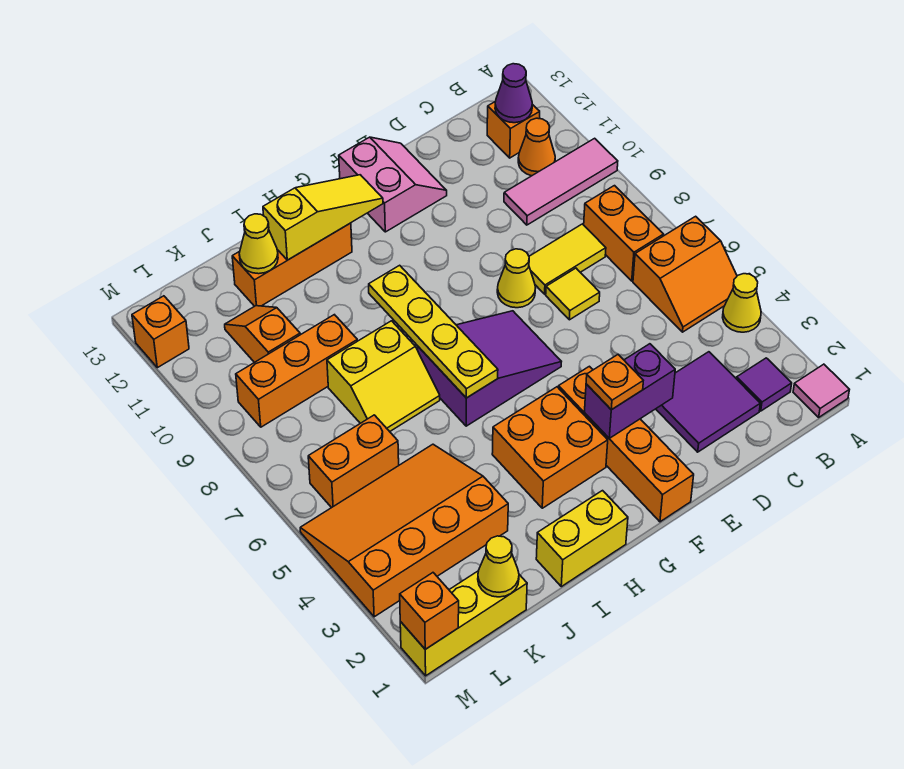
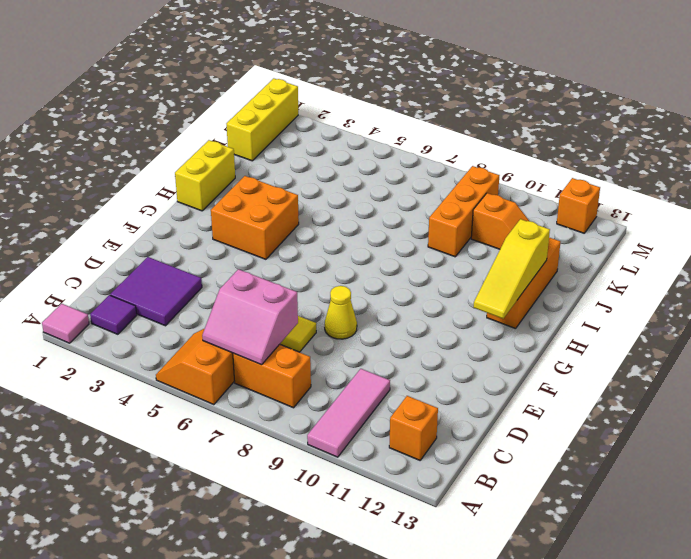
pink slope B6:C7 level 2 top C -> pink slope E12:F13 level 1 top F
none -> yellow cone A4 level 1
none -> orange cone B11 level 1
none -> yellow tile C8:D8 level 1
none -> orange brick F1:F4 level 1

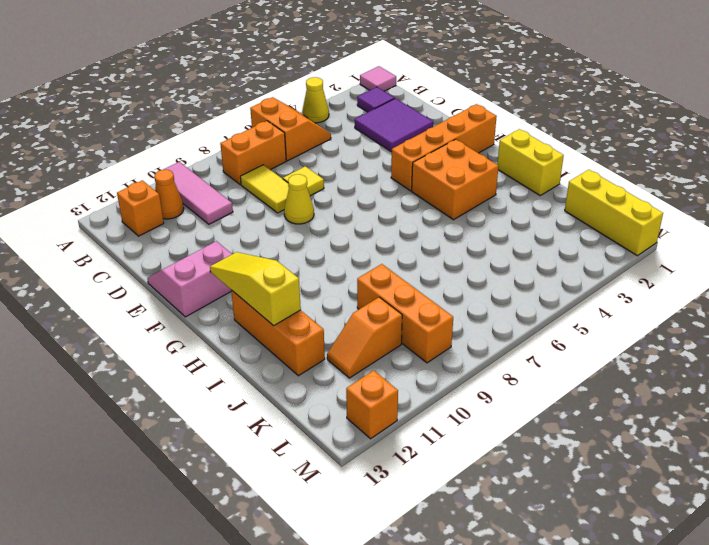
none -> purple slope F6:H7 level 1 top H
none -> yellow slope I7:J8 level 1 top 8
none -> orange slope J3:M5 level 1 top 3
none -> orange brick K6:L6 level 1

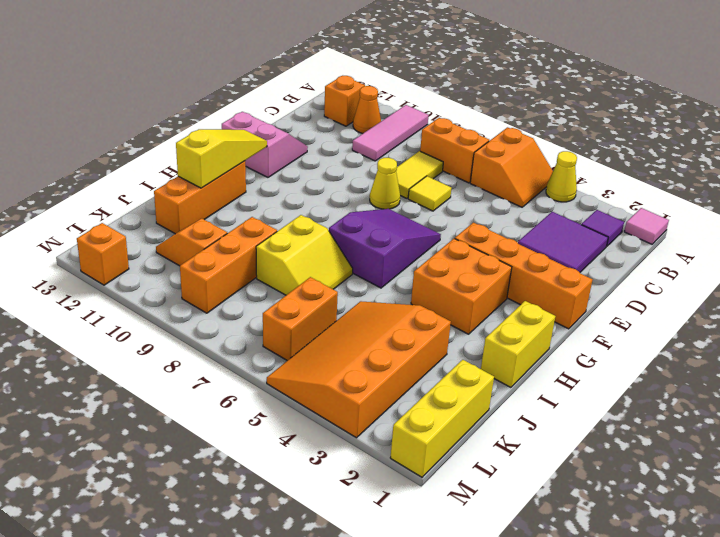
none -> purple cone B12 level 2
none -> purple brick E3:F3 level 2
none -> yellow plate H6:H9 level 2
none -> yellow cone J12 level 2

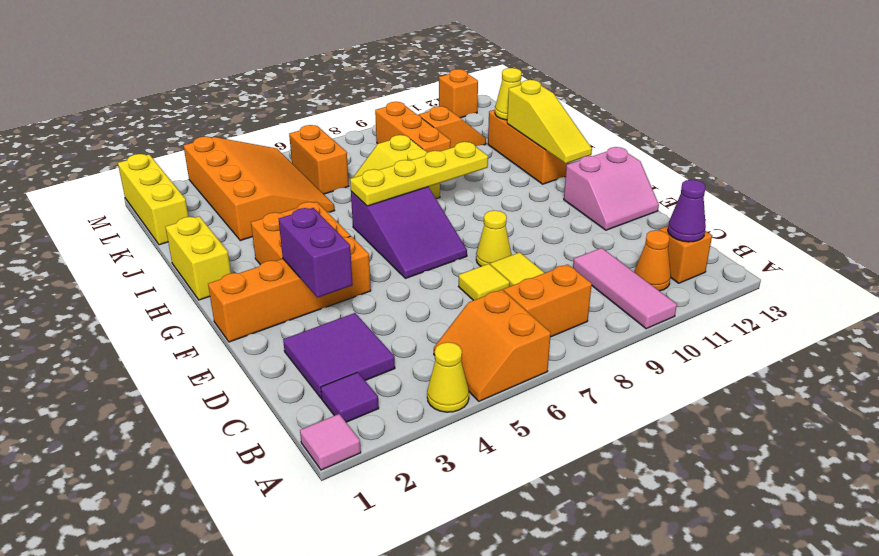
none -> yellow cone K1 level 2
none -> orange brick M1 level 2
none -> orange plate F3 level 3

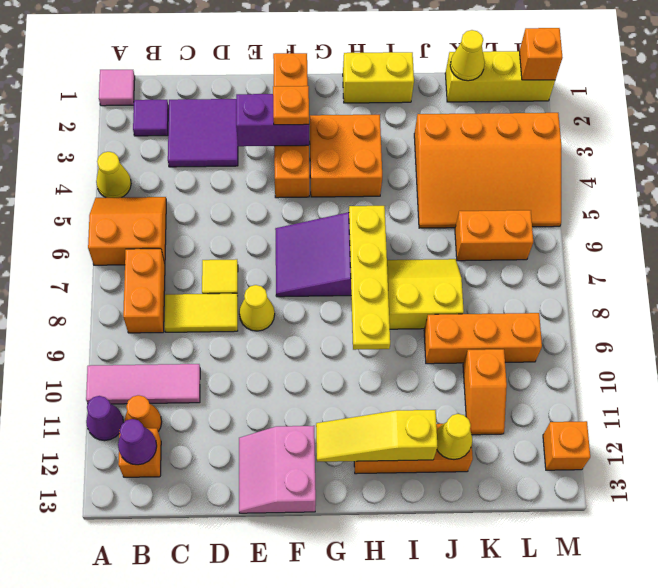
purple cone A11 level 1 -> none

